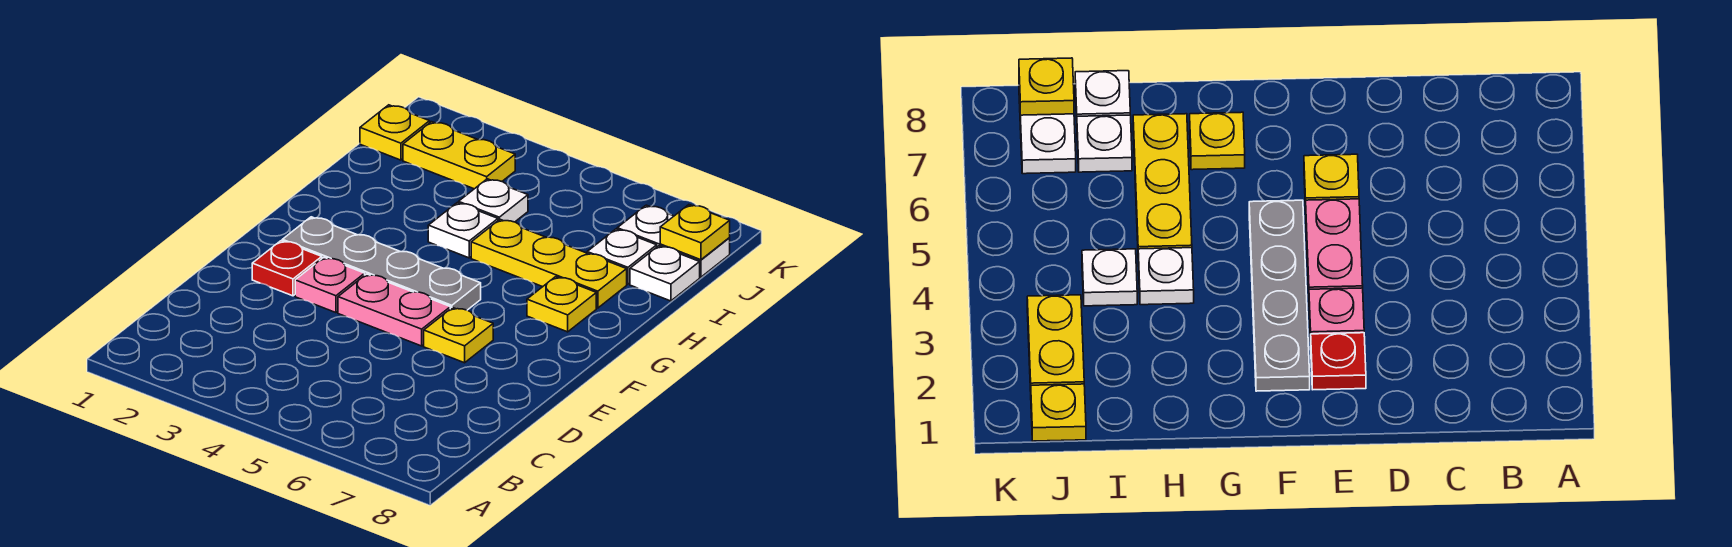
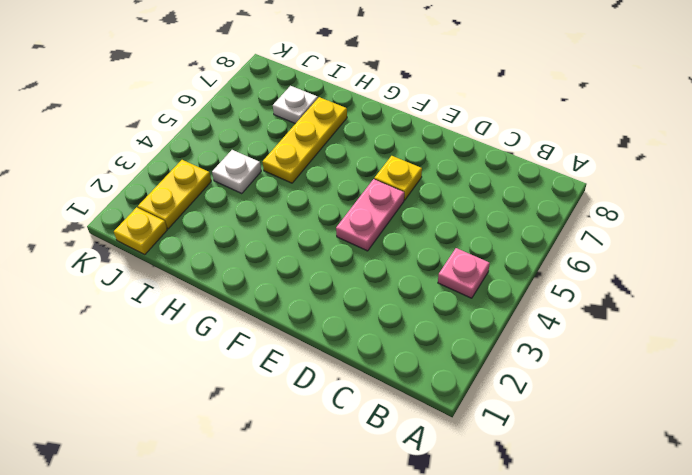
pink plate B4 level 1 -> pink plate E3 level 1
none -> red plate E2 level 1
none -> grey plate F2:F5 level 1
none -> yellow plate G7 level 1

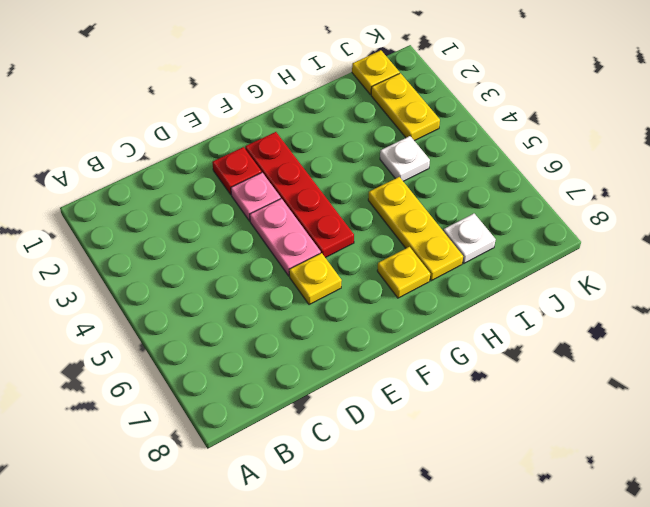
red plate F2:F5 level 1 -> grey plate F2:F5 level 1
none -> white plate H4 level 1
none -> white plate I8 level 1
none -> white plate J7:J8 level 1

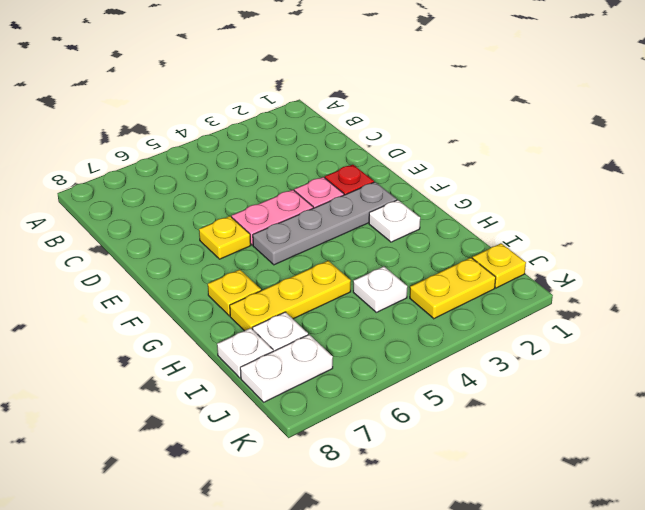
white plate G2 level 1 -> white plate H4 level 1
none -> yellow plate J8 level 2

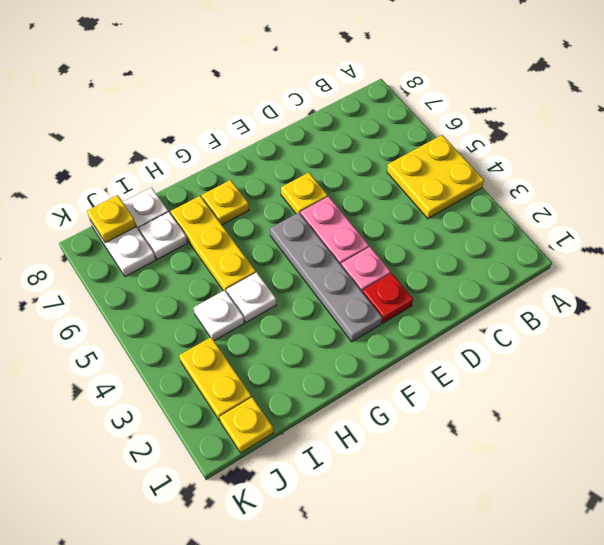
yellow plate A4:B5 level 1 -> none

